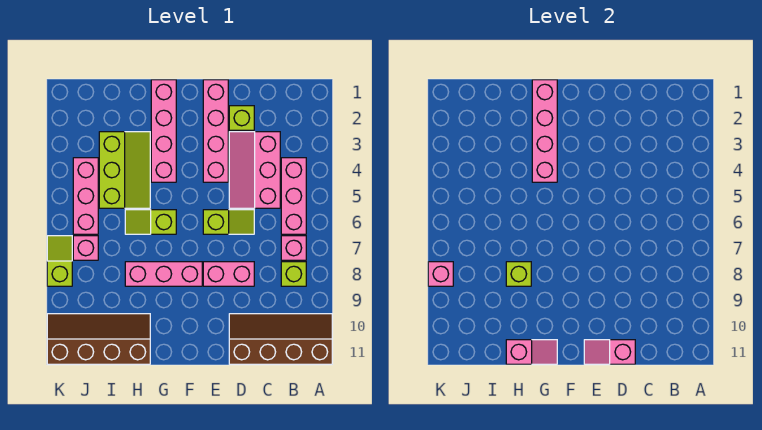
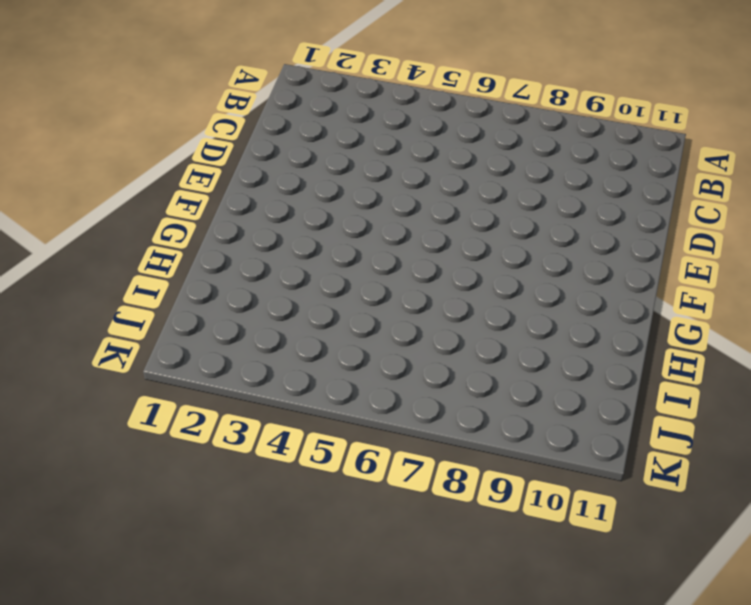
none -> brown slope A10:D11 level 1 top 11
none -> pink brick B4:B6 level 1
none -> pink brick B7 level 1

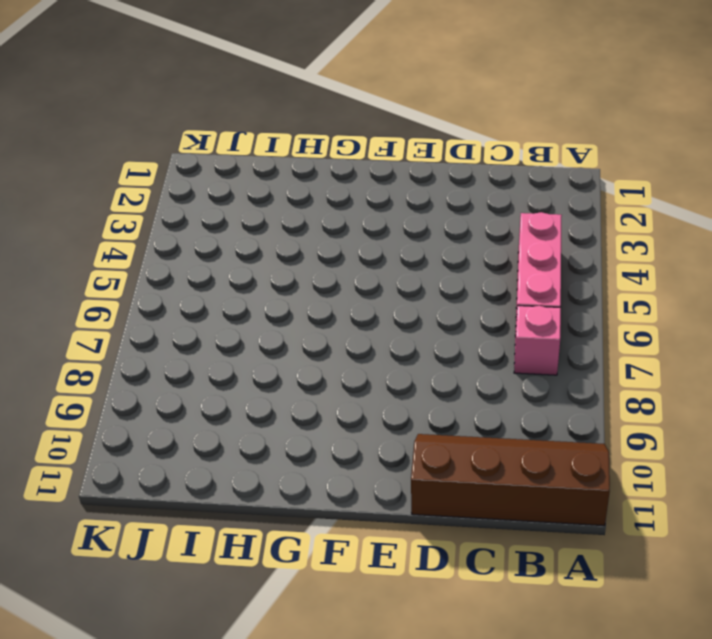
none -> lime brick B8 level 1
none -> pink slope C3:D5 level 1 top C
none -> lime brick D2 level 1

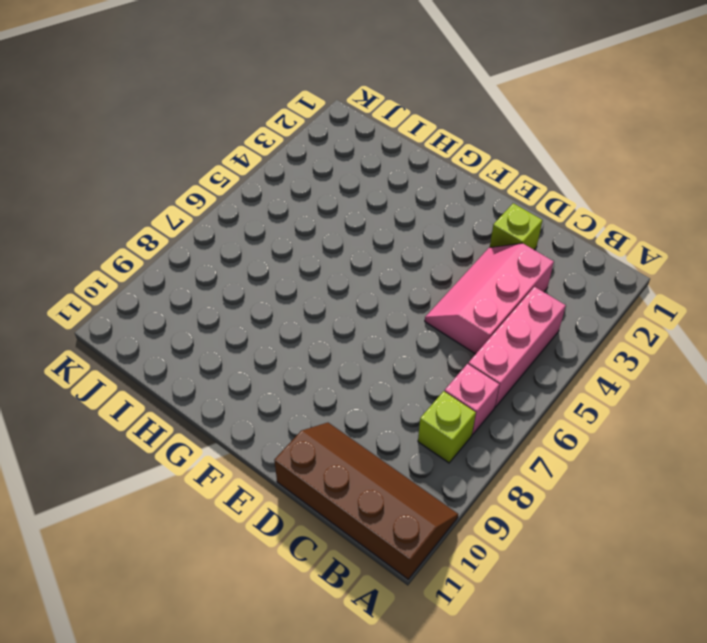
none -> lime slope D6:E6 level 1 top E
none -> pink brick D8:E8 level 1
none -> pink brick E1:E4 level 1

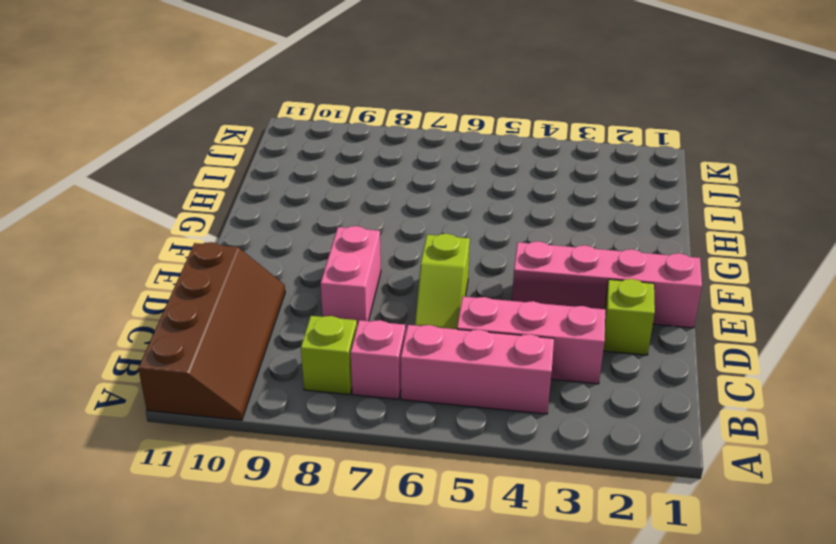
none -> pink brick F8:H8 level 1
none -> pink brick G1:G4 level 1
none -> lime slope G6:H6 level 1 top G

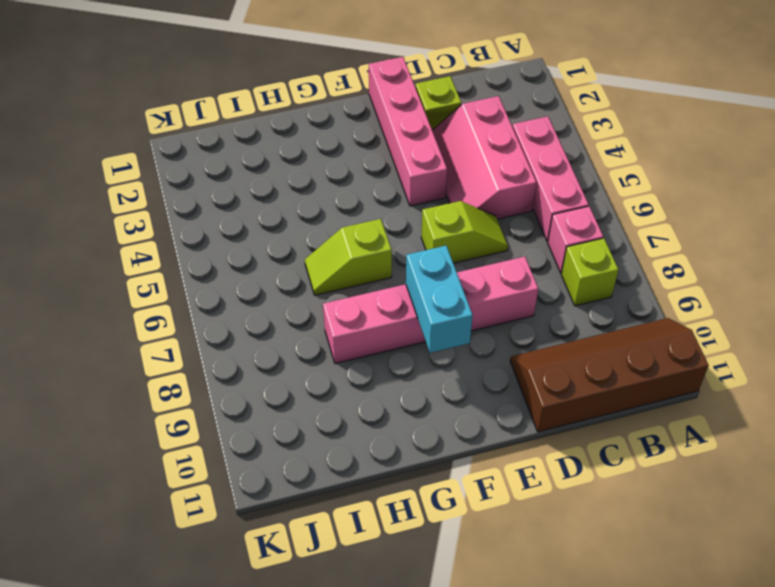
cyan brick F8:F9 level 2 -> none
none -> pink brick G1:G4 level 1
none -> lime slope H3:I5 level 1 top I
none -> brown slope H10:K11 level 1 top 11

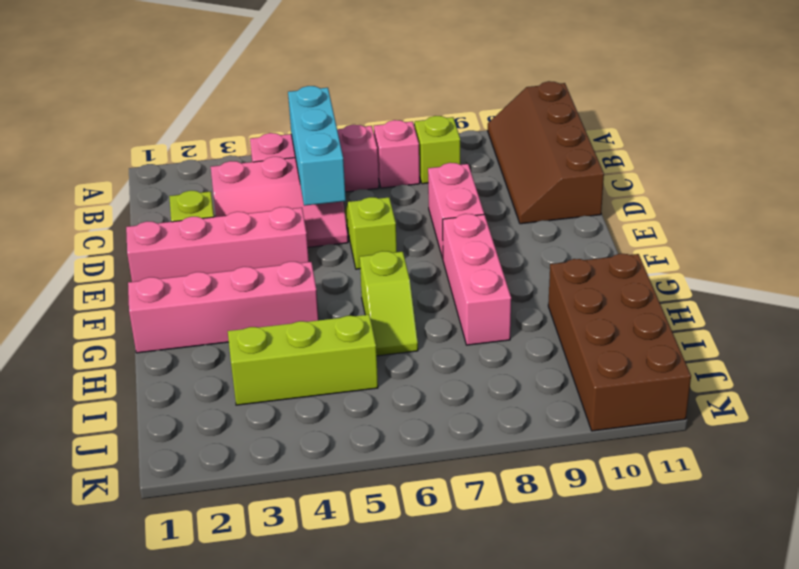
cyan brick B5:D5 level 2 -> none
brown brick H10:K11 level 1 -> brown slope H10:K11 level 1 top 11
none -> pink brick J4:J6 level 1
none -> pink brick J7 level 1
none -> lime slope K7:K8 level 1 top 8

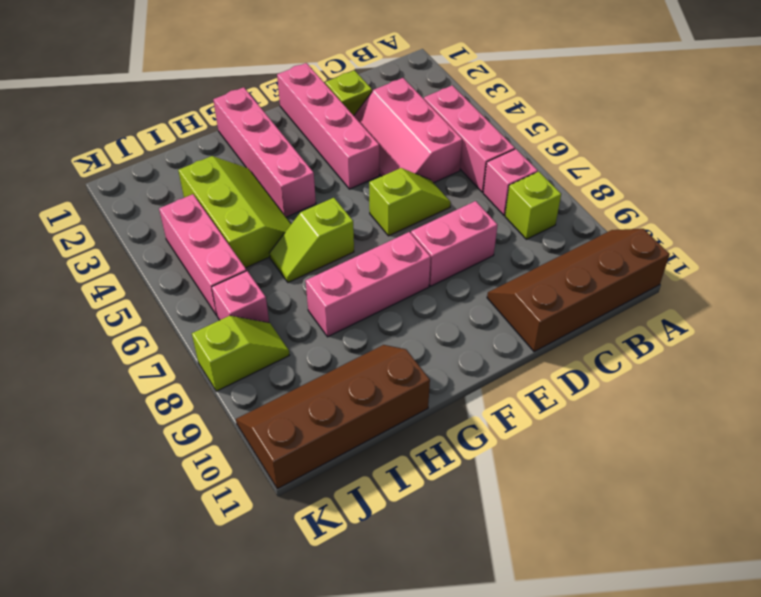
lime slope J8:K8 level 1 top K -> lime slope K7:K8 level 1 top 8
none -> pink slope D11:E11 level 2 top D
none -> pink brick G1:G4 level 2
none -> pink slope G11:H11 level 2 top H

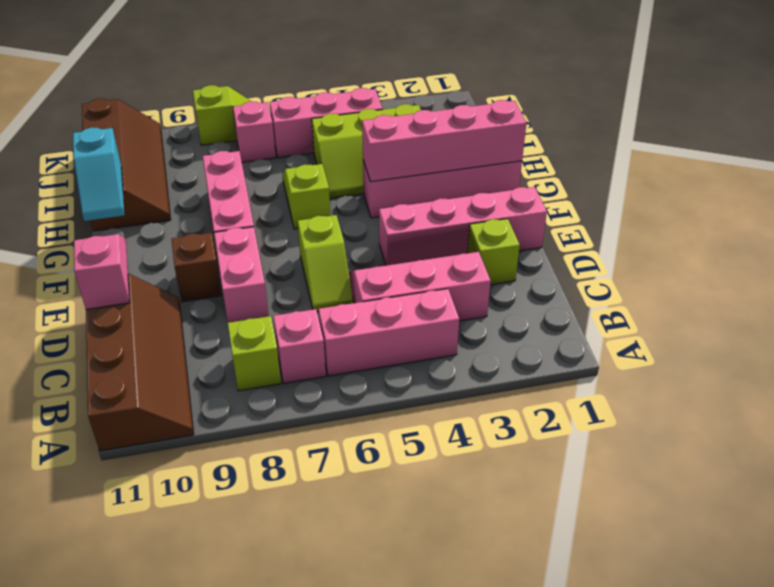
brown brick E9 level 1 -> none
cyan slope G11:H11 level 2 top H -> pink slope G11:H11 level 2 top H
none -> lime brick H8 level 2
none -> pink brick K8 level 2

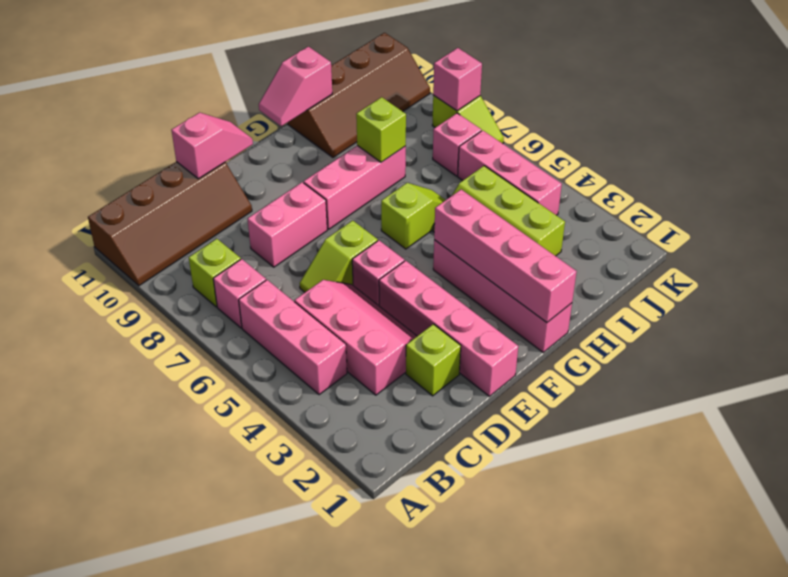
pink brick E5 level 1 -> none

